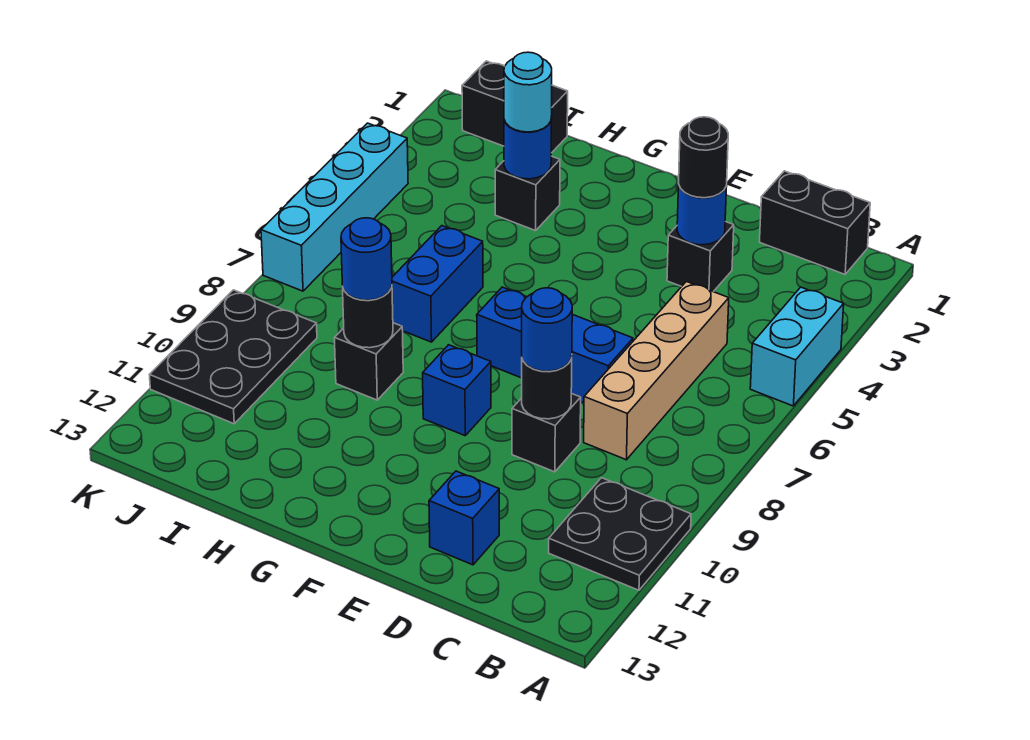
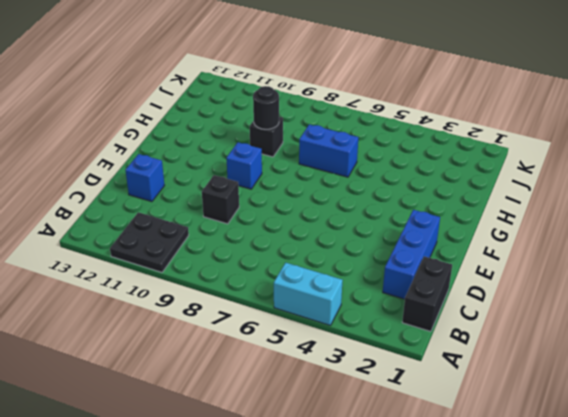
blue brick C2:E2 level 1 -> blue brick D7:F7 level 1
none -> tan brick C5:C8 level 1
none -> black brick D3 level 1
none -> black brick H3 level 1

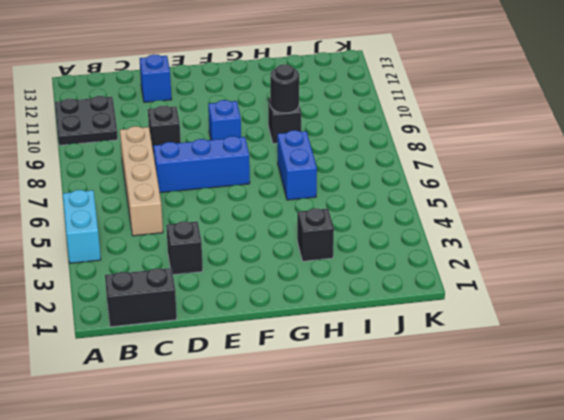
none -> black brick I1:J1 level 1
none -> black plate J9:K11 level 1
none -> cyan brick K4:K7 level 1

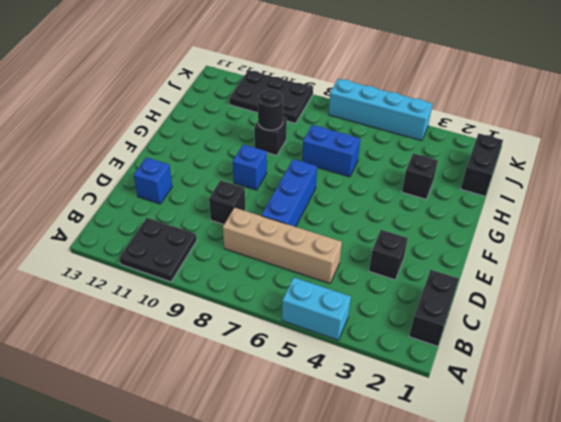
none -> blue round brick D3 level 2
none -> black round brick D9 level 2
none -> blue round brick H3 level 2

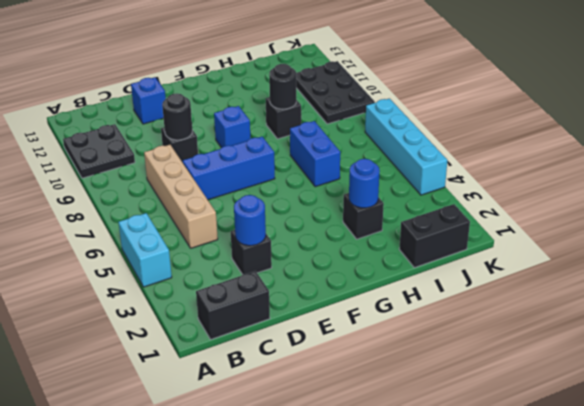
none -> black round brick D3 level 3
none -> blue round brick D9 level 3
none -> cyan round brick H3 level 3

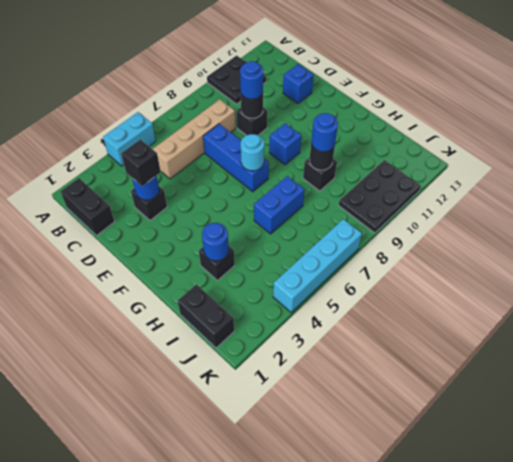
black brick D3 level 3 -> black round brick D3 level 3
cyan round brick F7 level 2 -> cyan round brick H3 level 3

